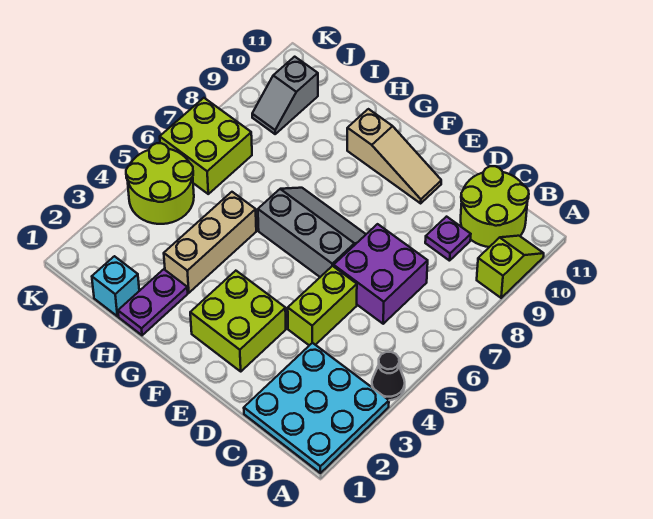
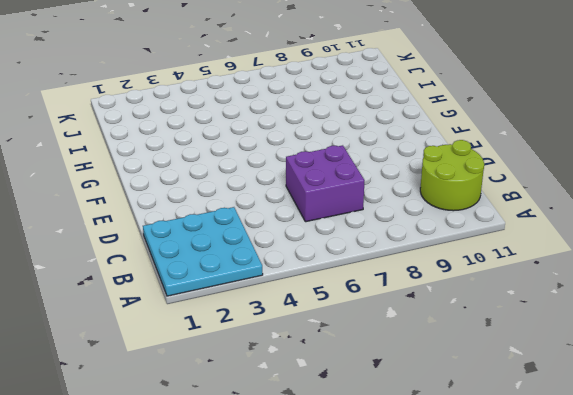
none -> black cone A4 level 1
none -> lime slope A9:A10 level 1 top 9
none -> purple plate C9 level 1

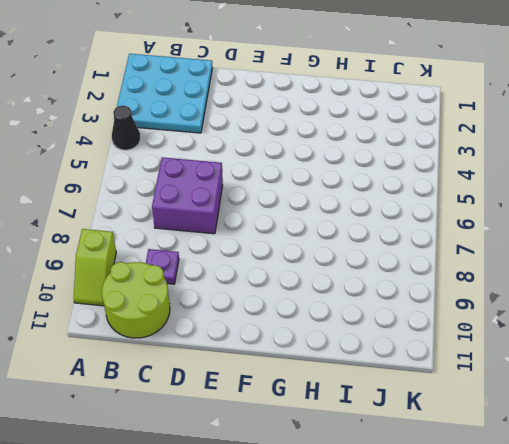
none -> lime brick D4:D5 level 1
none -> lime brick E2:F3 level 1
none -> grey slope E6:G7 level 1 top 6

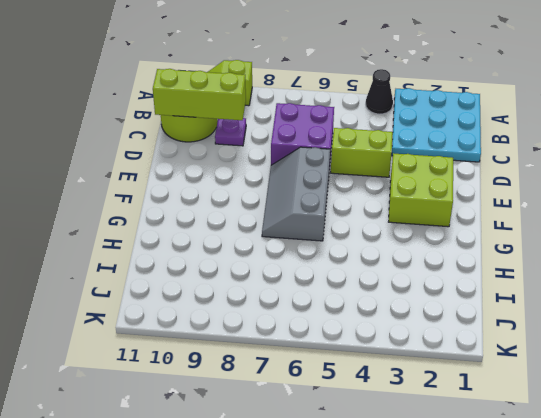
lime brick C9:C11 level 2 -> none
none -> tan slope E10:G10 level 1 top G
none -> purple plate H1:H2 level 1
none -> tan brick H3:H5 level 1

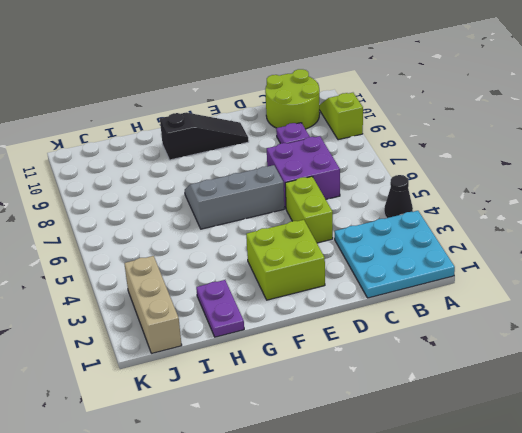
black slope E10:G10 level 1 top G -> tan slope E10:G10 level 1 top G
tan brick J1:J3 level 1 -> tan brick H3:H5 level 1
none -> cyan brick I1 level 1
none -> lime round brick J4:K5 level 1
none -> lime brick J6:K7 level 1

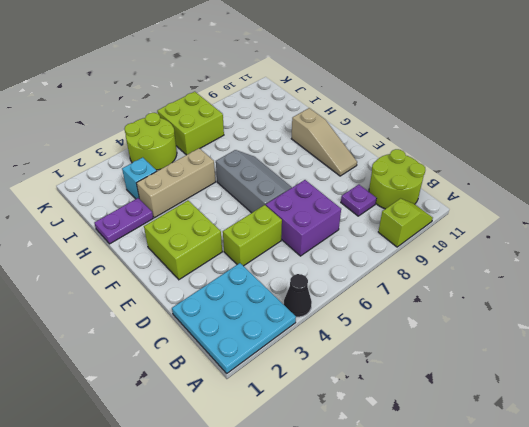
cyan brick I3 level 1 -> cyan brick I1 level 1
none -> grey slope J9:J10 level 1 top 10

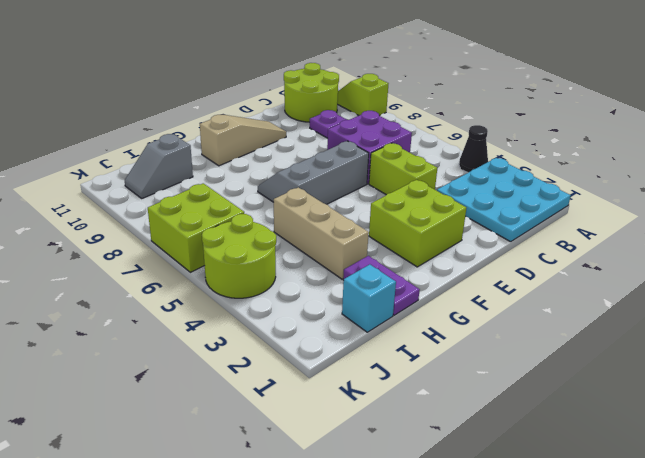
grey slope I10:J10 level 1 top I -> grey slope J9:J10 level 1 top 10

